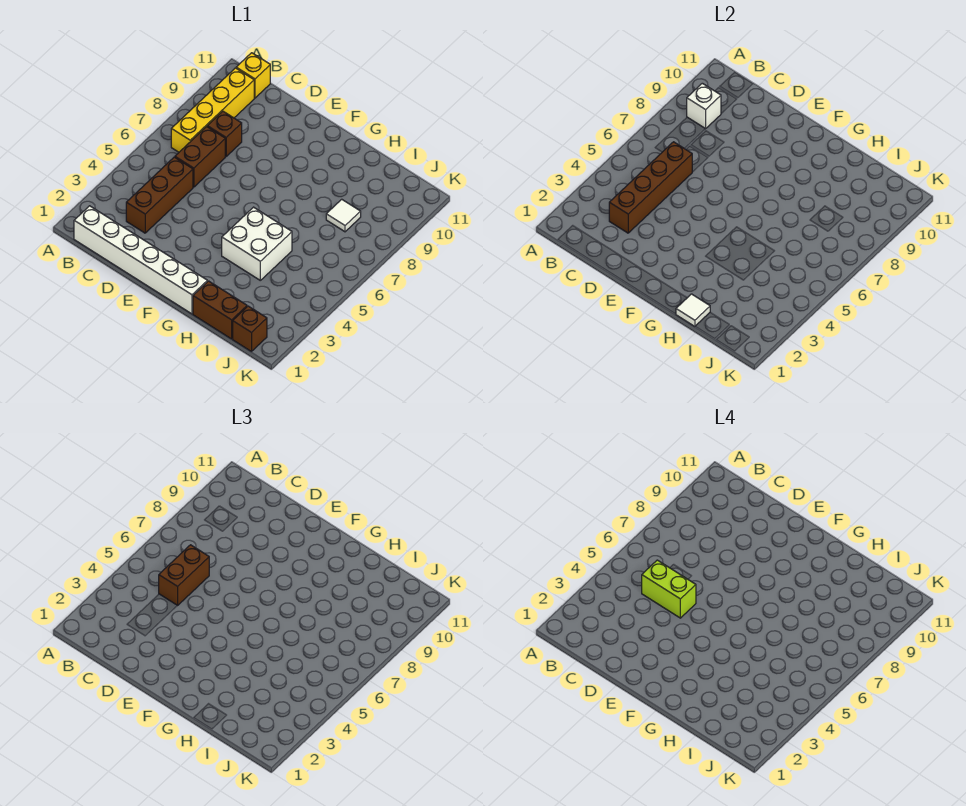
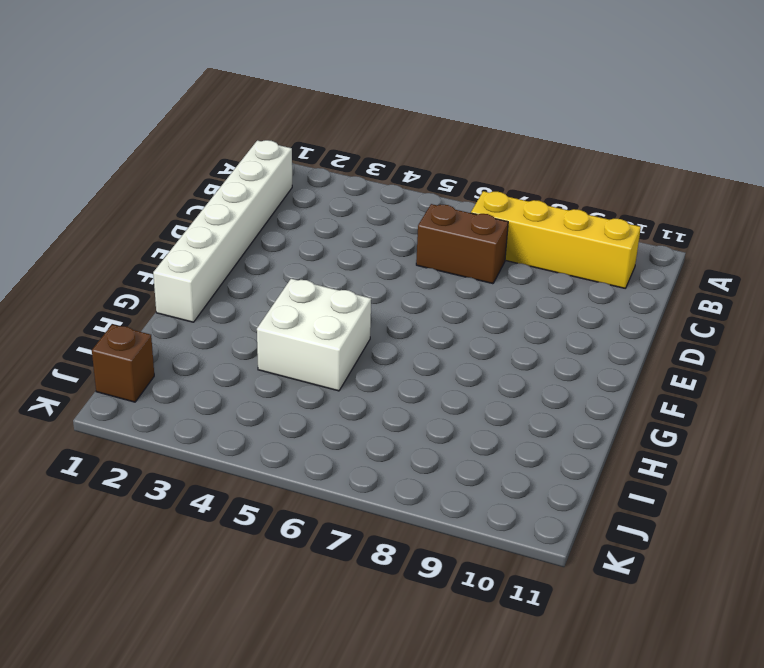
none -> yellow brick B11 level 1
none -> brown brick C3:C5 level 1
none -> brown brick C8 level 1

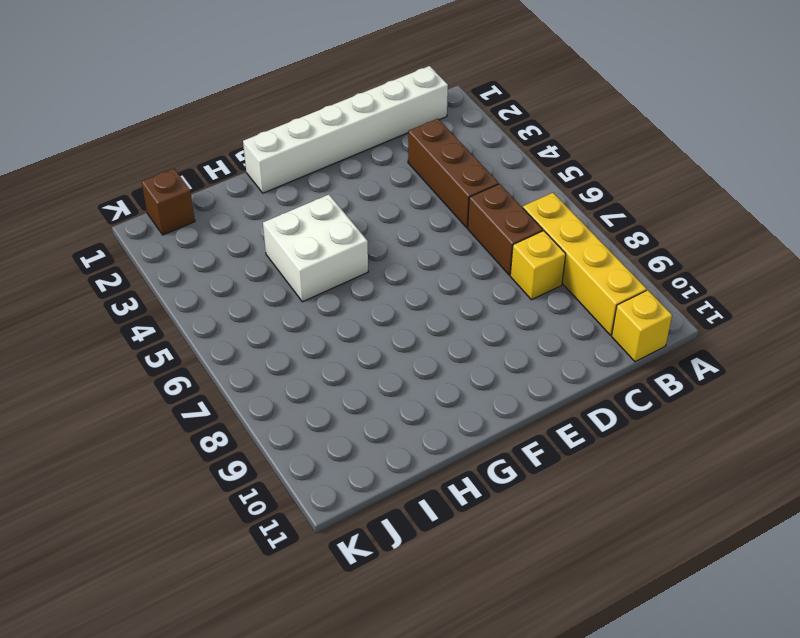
yellow brick C8 level 1 -> brown brick C8 level 1
none -> brown brick H1:I1 level 1
none -> white tile I8 level 1
none -> white brick B9 level 2

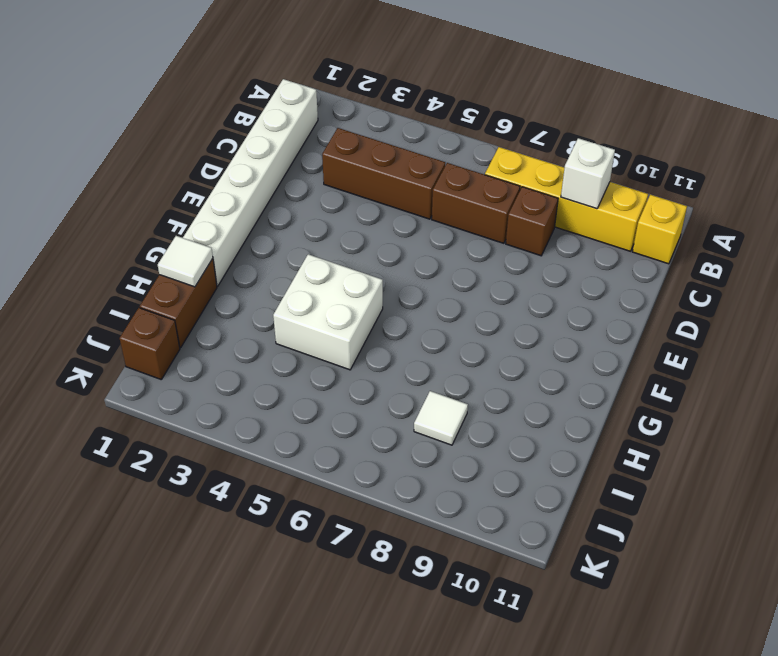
none -> brown brick C3:C6 level 2
none -> brown brick C5:C6 level 3
none -> lime brick C5:D5 level 4

